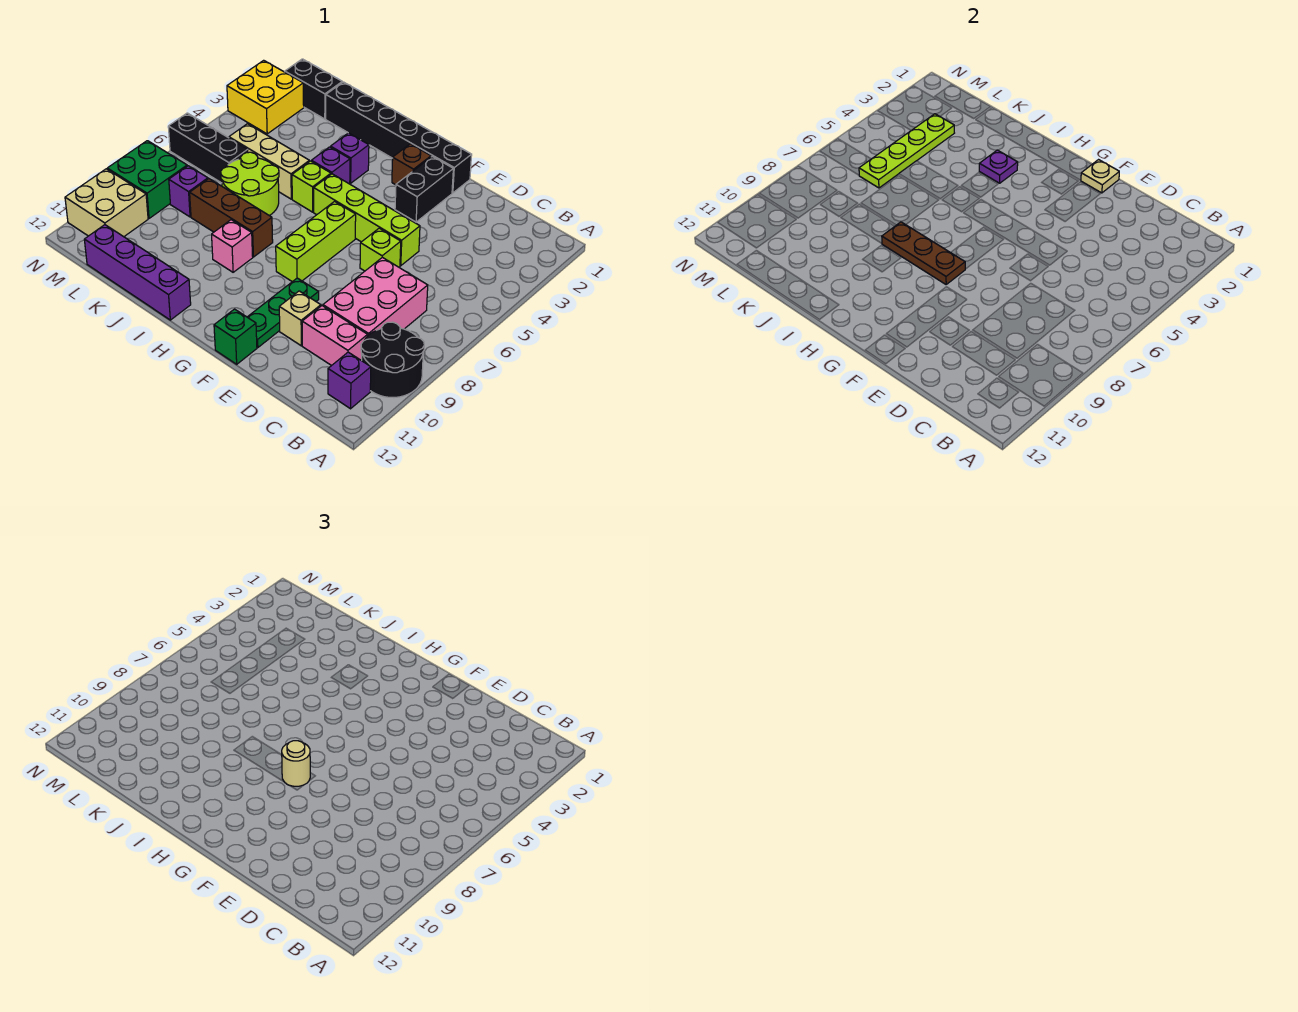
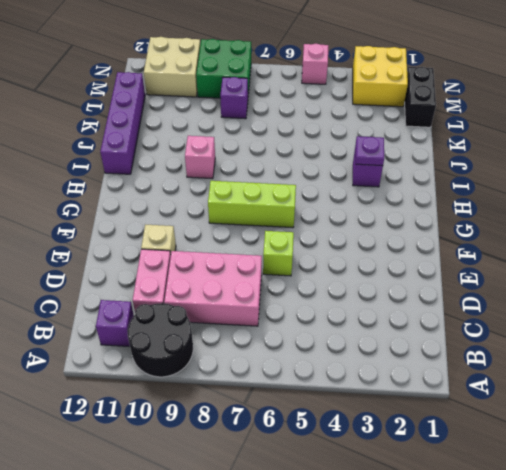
pink brick N5 level 1 -> none
none -> lime brick E5:H5 level 1
none -> black brick F1:K1 level 1
none -> black brick F2:F3 level 1
none -> green plate F9:F11 level 1

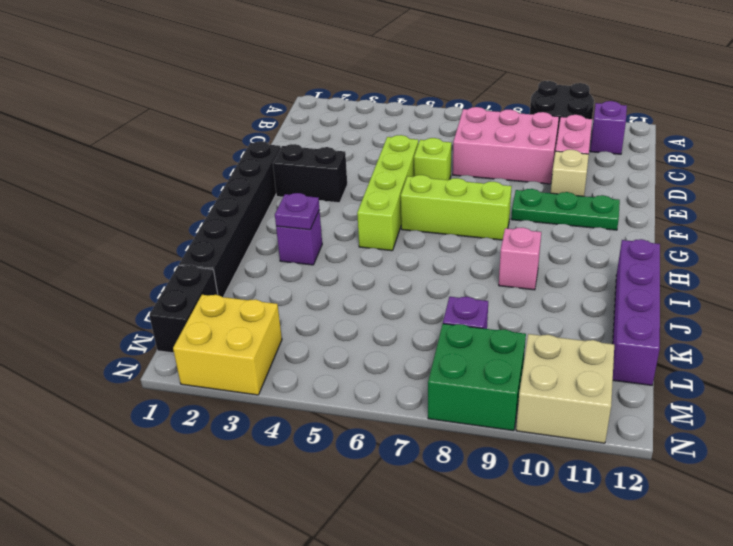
none -> green brick F12 level 1
none -> brown brick G2 level 1
none -> purple brick I4 level 1
none -> lime brick I5 level 1

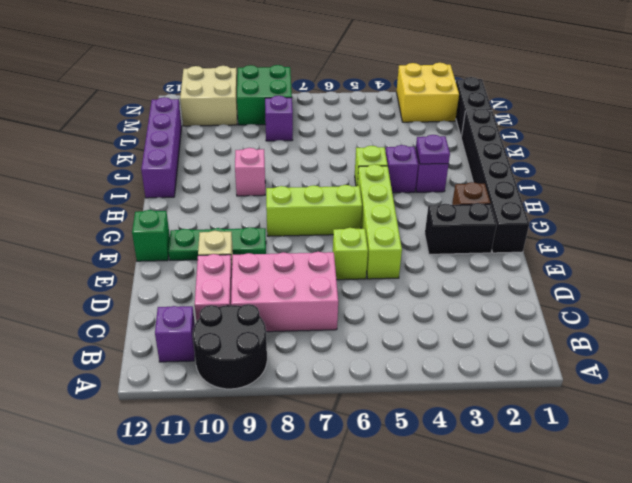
none -> brown brick I8:K8 level 1
none -> tan brick J5:L5 level 1
none -> lime round brick J6:K7 level 1
none -> black brick L6:N6 level 1

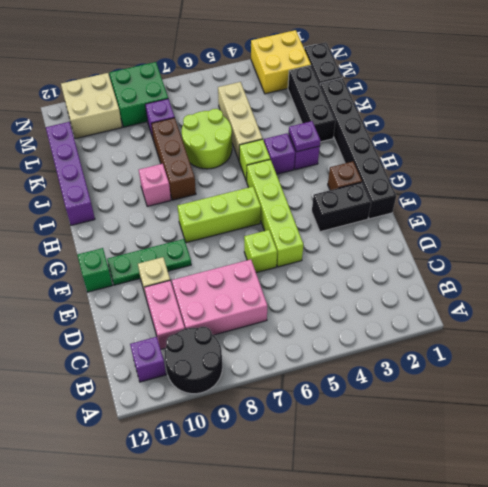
black brick J2:L2 level 1 -> black brick L6:N6 level 1
none -> tan plate F1 level 2
none -> brown plate G8:I8 level 2
none -> lime plate L3:L6 level 2
none -> tan round brick G8 level 3

